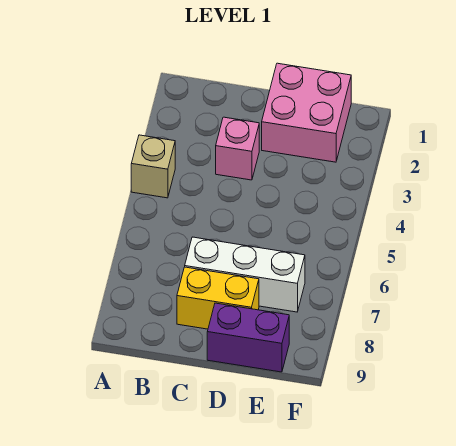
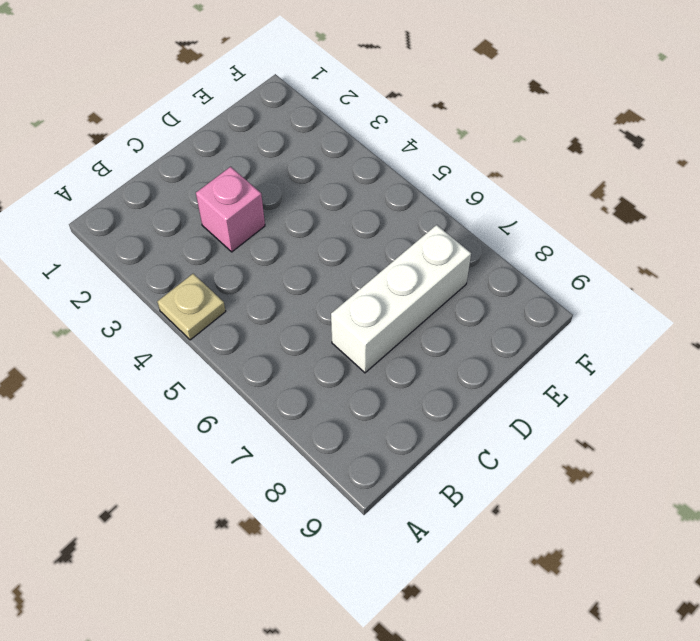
tan plate A4 level 1 -> tan brick A4 level 1
none -> yellow brick C8:D8 level 1
none -> pink brick D1:E2 level 1

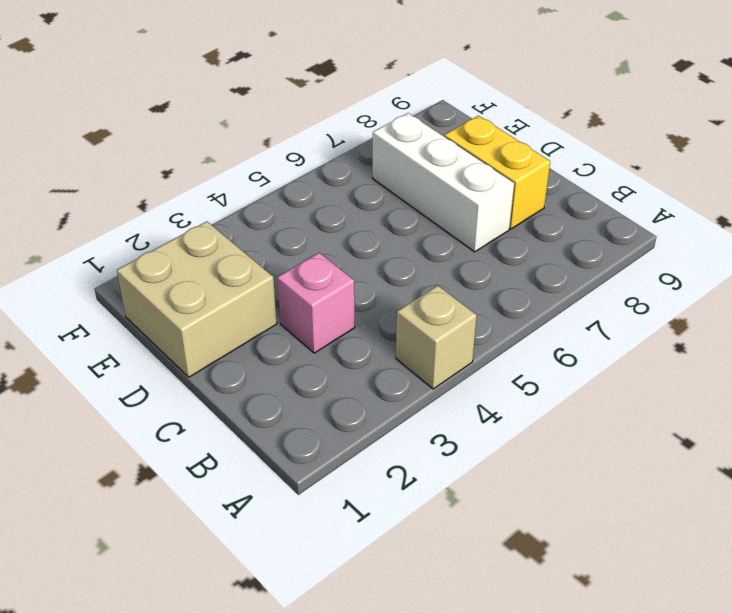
tan brick D1:E2 level 1 -> pink brick D1:E2 level 1
none -> purple brick D9:E9 level 1

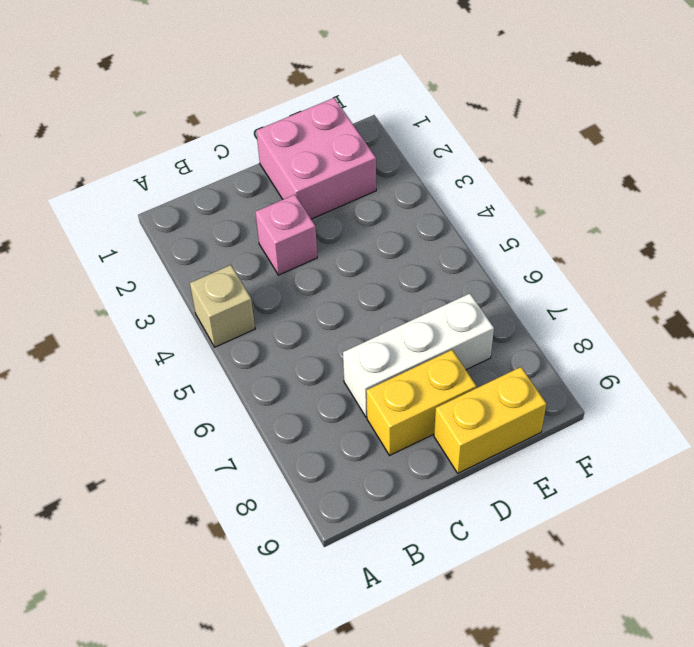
yellow brick D9:E9 level 1 -> purple brick D9:E9 level 1

